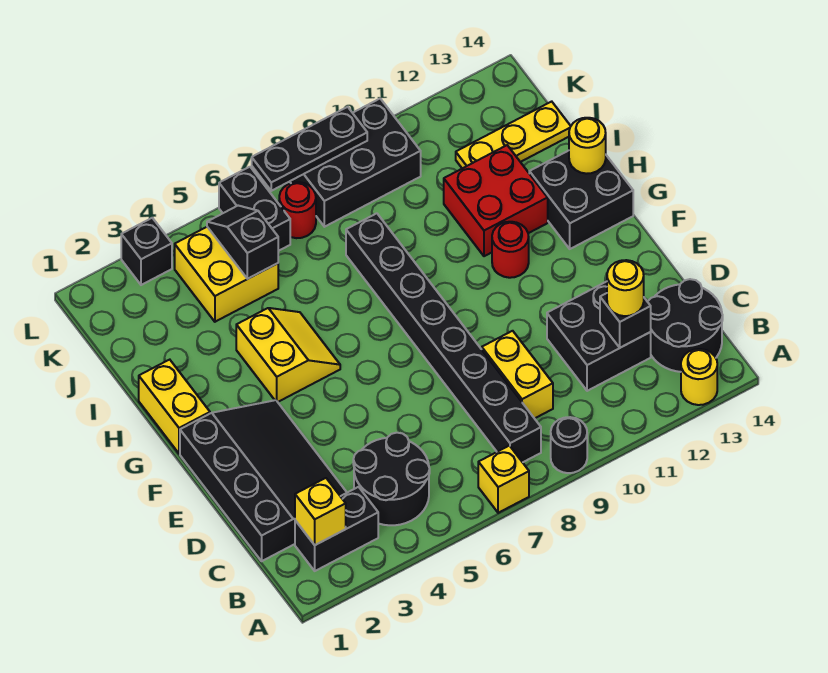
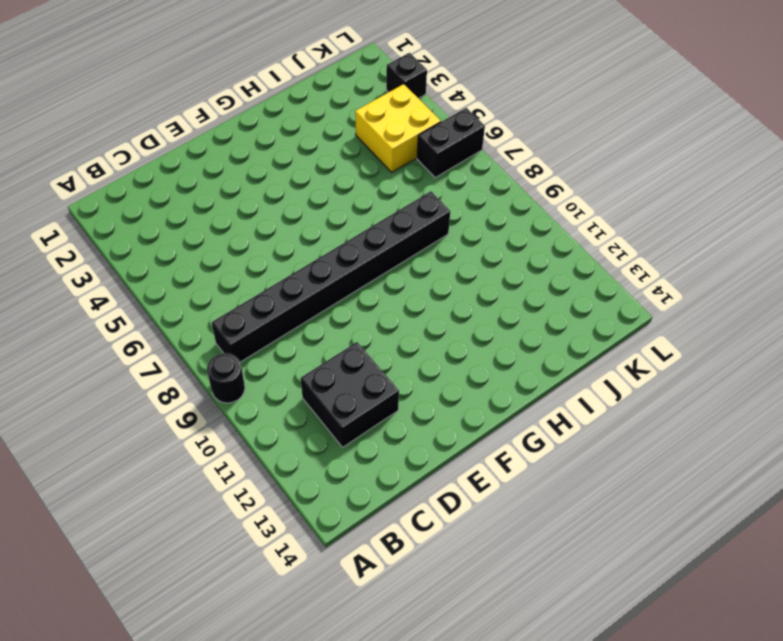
none -> yellow brick A7 level 1
none -> yellow round brick A13 level 1
none -> black brick B2:B3 level 1

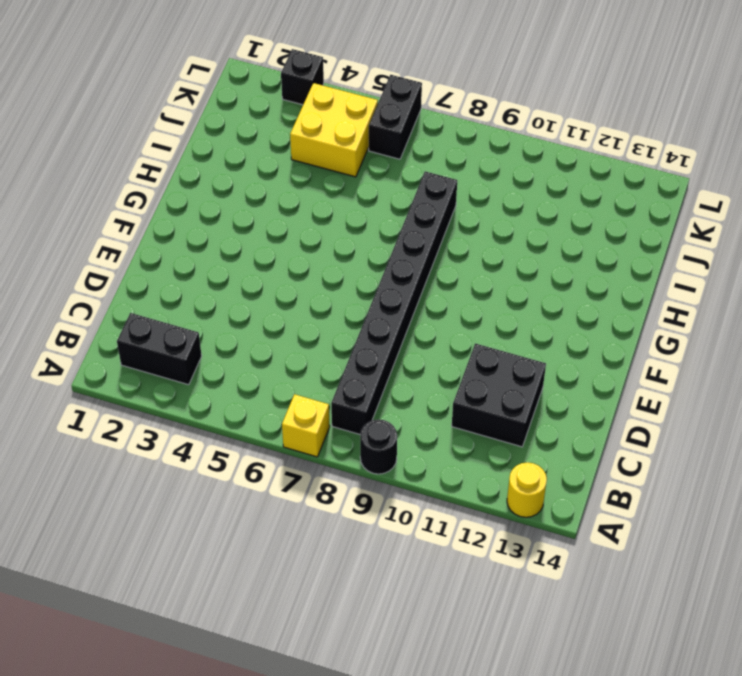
none -> black round brick B4:C5 level 1
none -> black round brick B13:C14 level 1
none -> black slope C1:F3 level 1 top 1

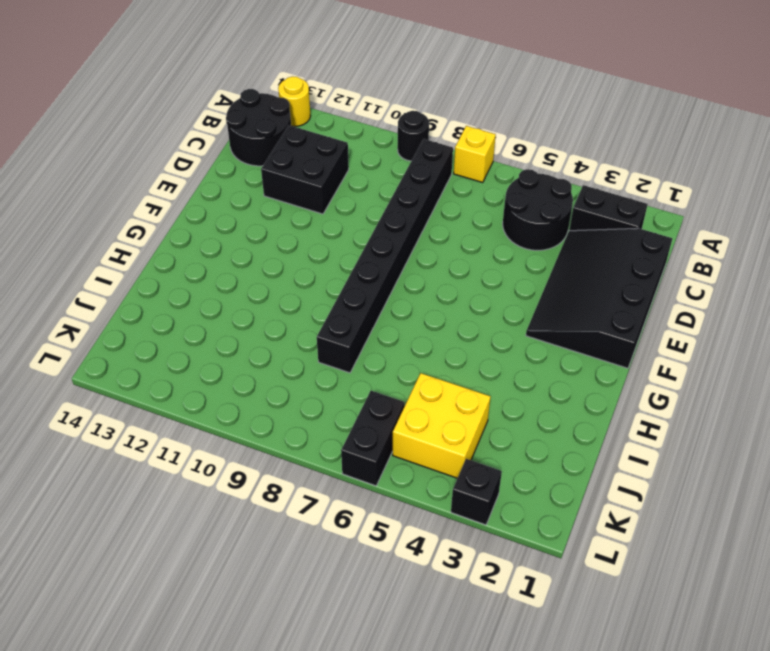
none -> yellow brick C9:D9 level 1
none -> yellow brick G1:H1 level 1
none -> yellow slope G4:H5 level 1 top 4

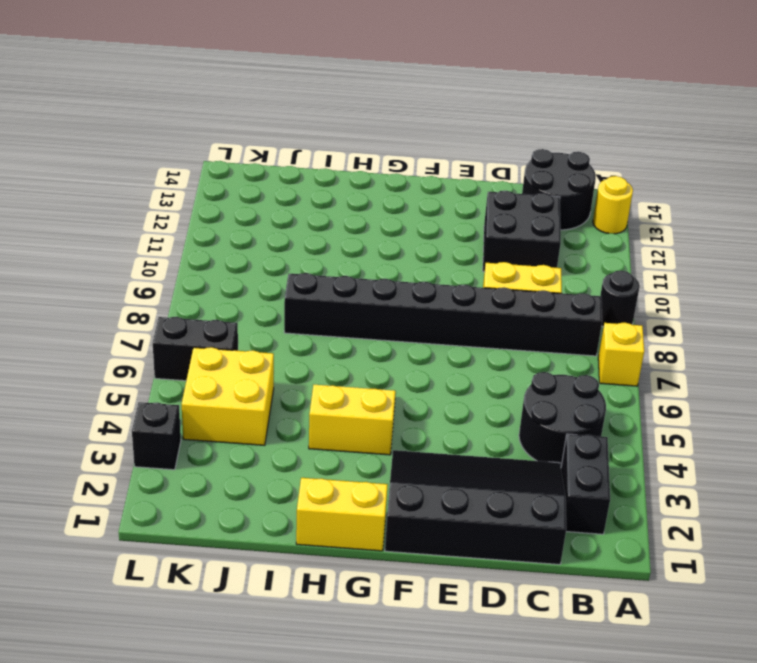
none -> red round brick G11 level 1
none -> black brick G13:H14 level 1
none -> red brick H11:I12 level 1

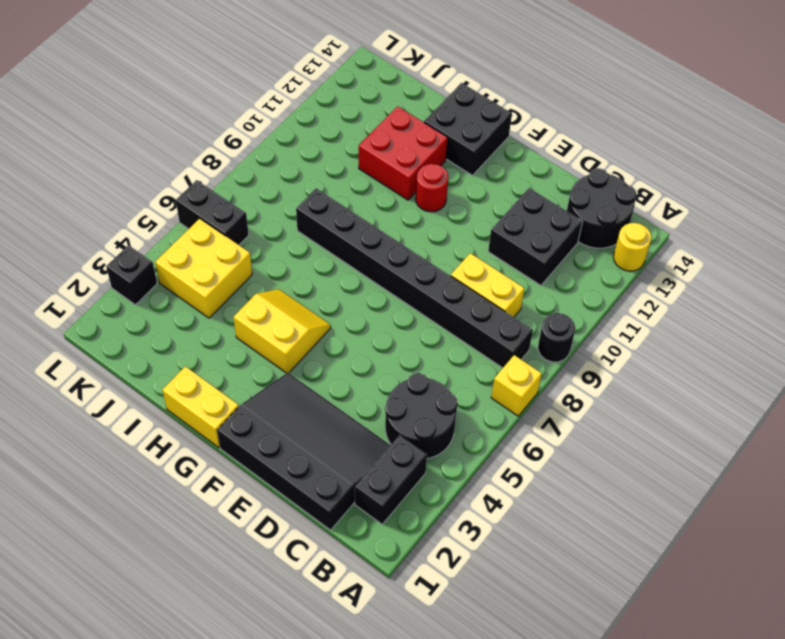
none -> yellow plate J12:J14 level 1
none -> red round brick K7 level 1
none -> black brick K8:L10 level 1

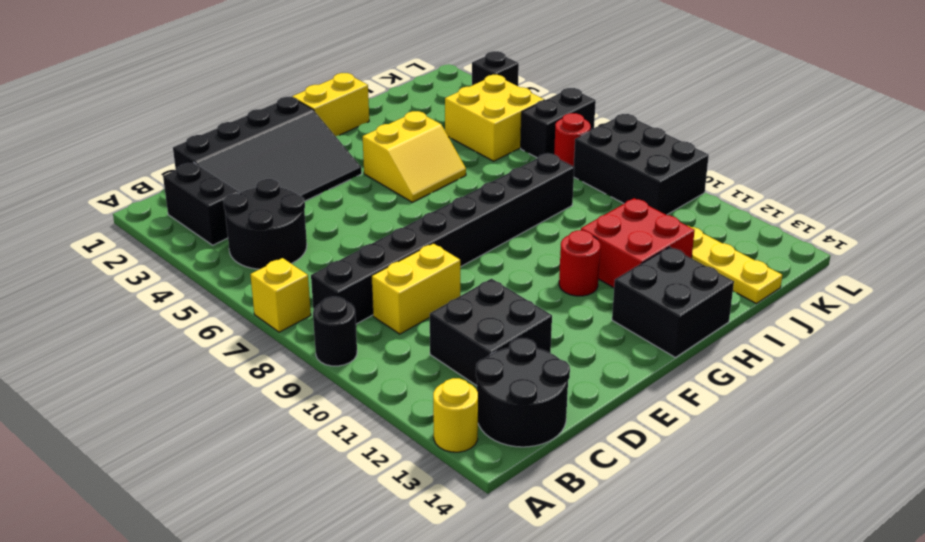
none -> yellow brick B2 level 2
none -> black brick C12 level 2
none -> yellow round brick H14 level 2

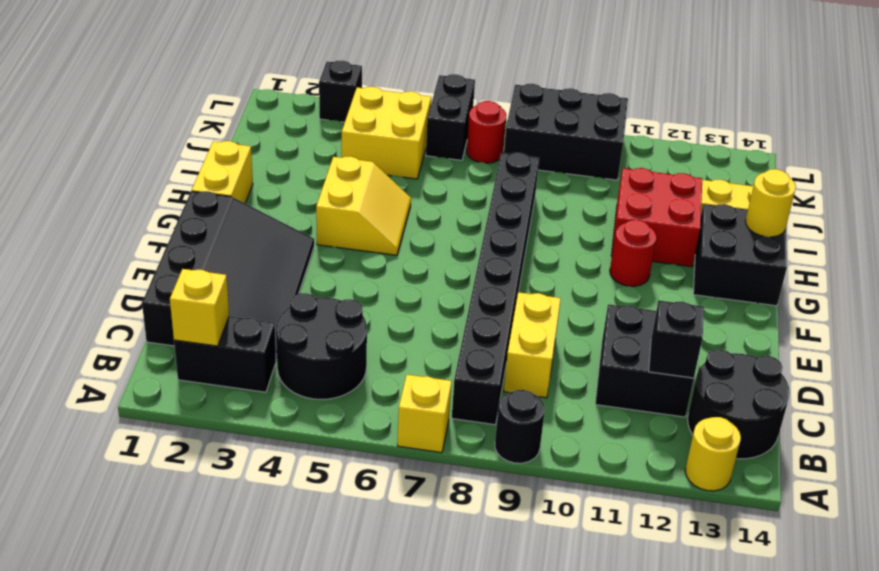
none -> black slope J5:K5 level 2 top J
none -> black plate L7:L9 level 2
none -> yellow round brick C12 level 3

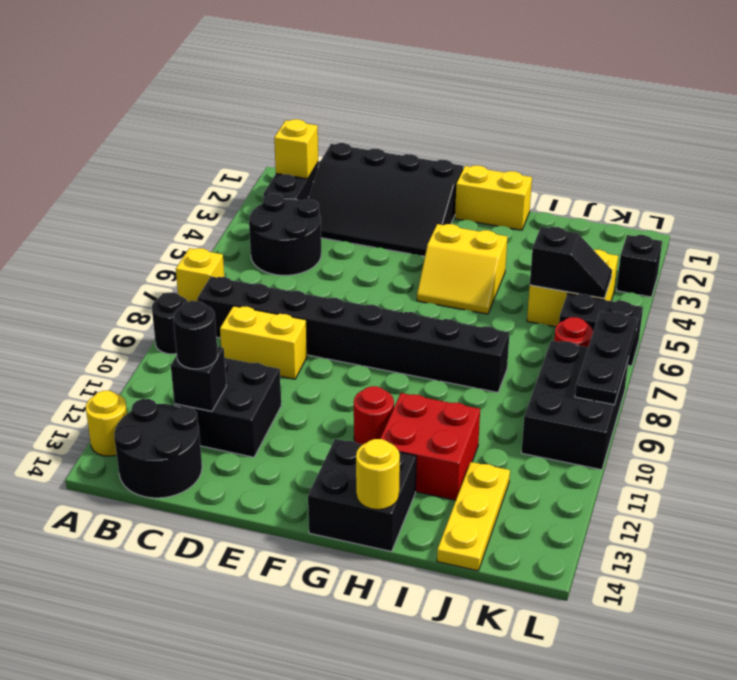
black round brick C12 level 3 -> yellow round brick C12 level 3

